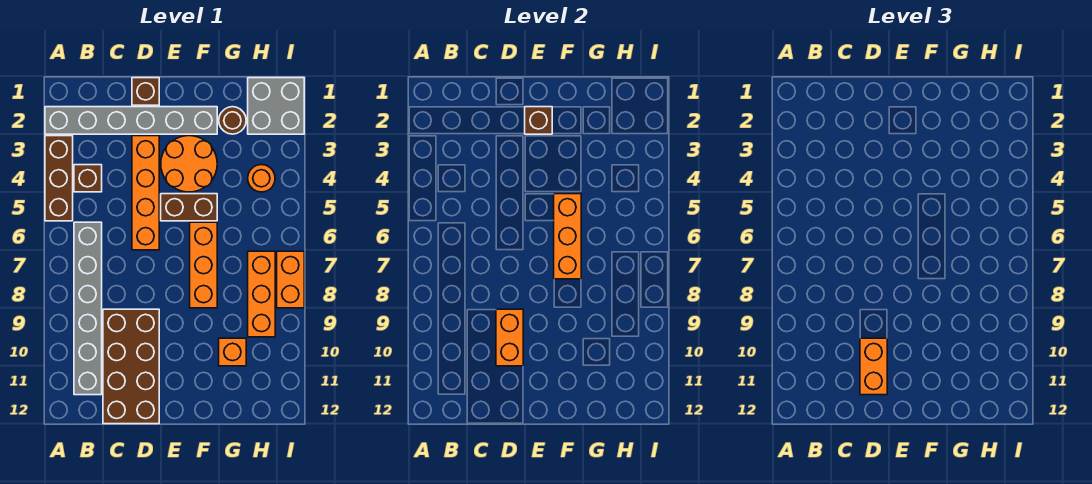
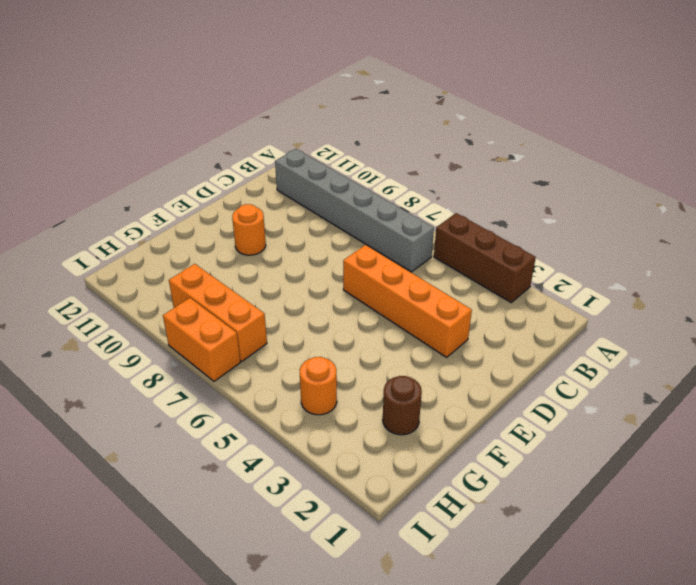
orange round brick E10 level 1 -> none
none -> grey brick A2:F2 level 1
none -> brown brick B4 level 1
none -> brown brick C9:D12 level 1

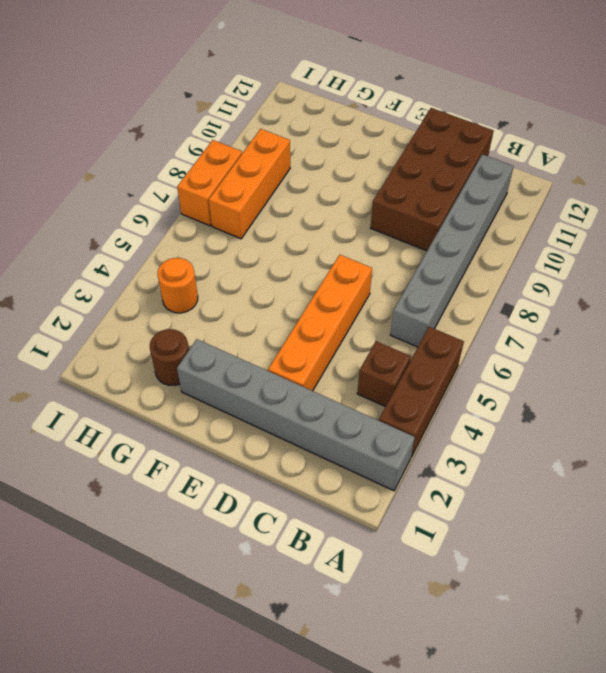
none -> brown brick D1 level 1
none -> orange round brick E3:F4 level 1
none -> brown brick E5:F5 level 1

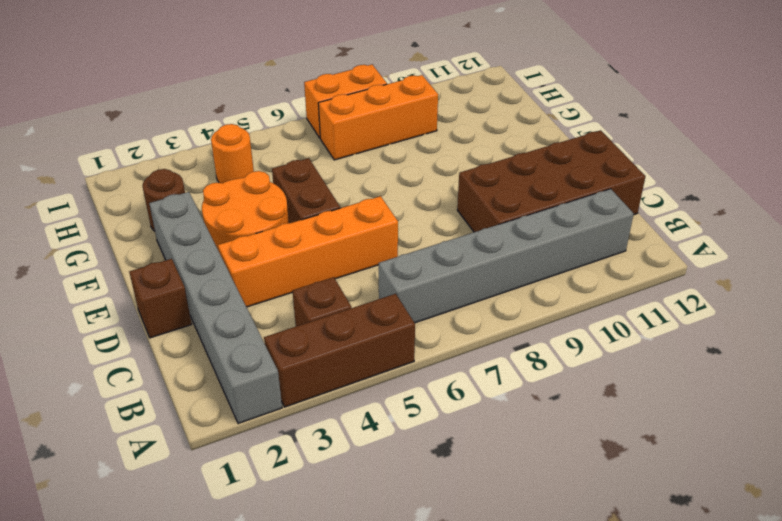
none -> orange brick F6:F8 level 1
none -> orange brick G10 level 1
none -> grey brick H1:I2 level 1

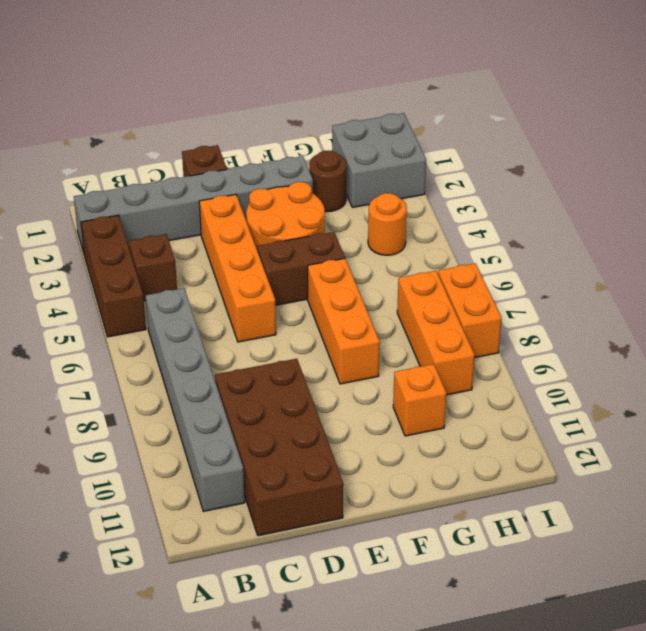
none -> orange brick D9:D10 level 2
none -> brown brick E2 level 2
none -> orange brick F5:F7 level 2

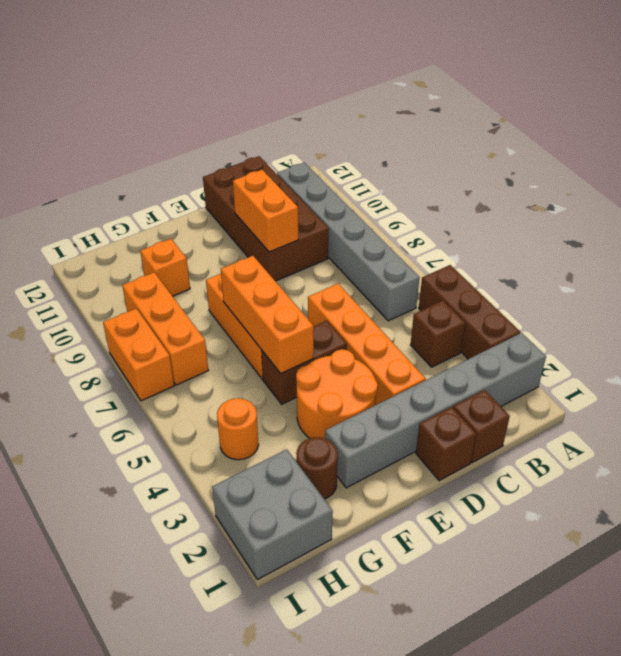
brown brick C1 level 1 -> brown brick E2 level 2
none -> orange brick D10:D11 level 3

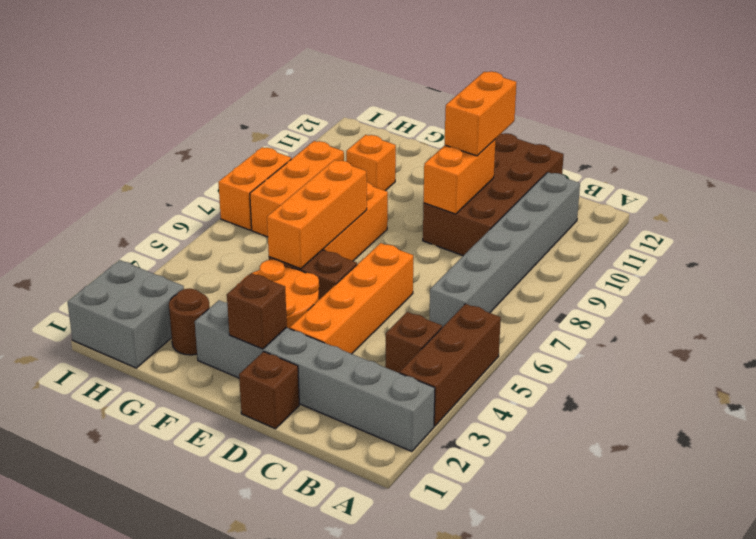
none -> orange round brick H4 level 1

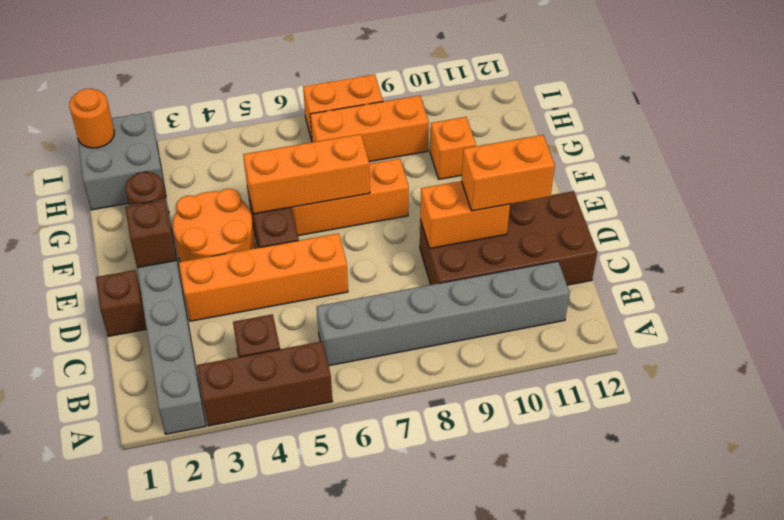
orange round brick I1 level 2 -> orange round brick H4 level 1

